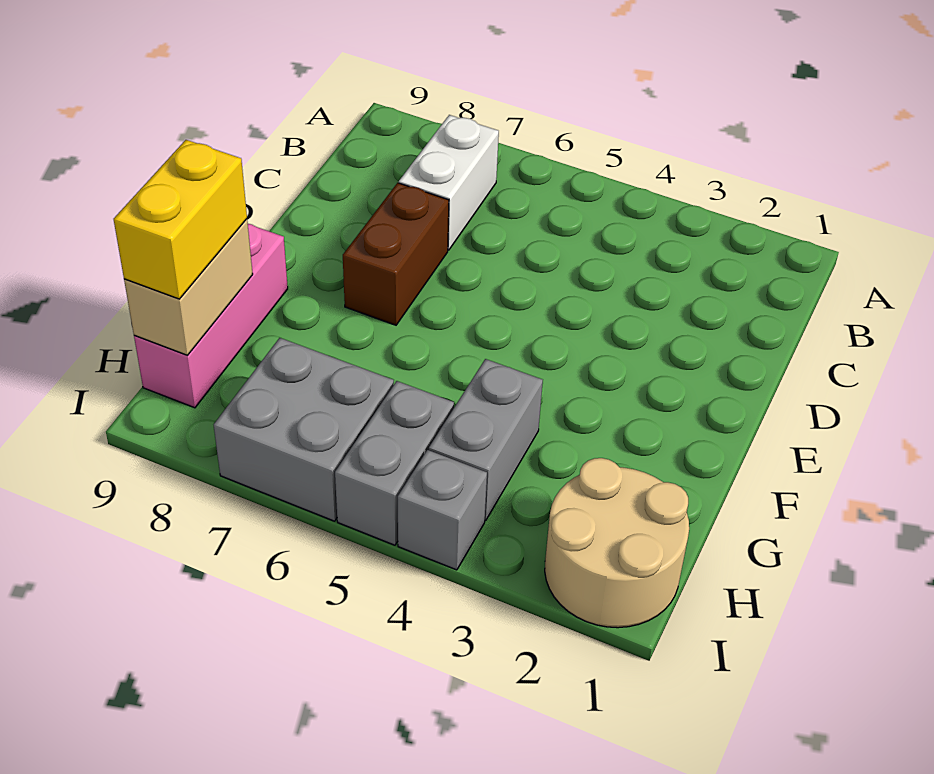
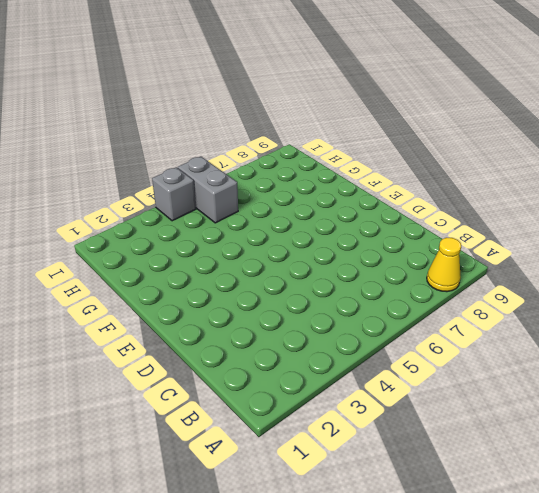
yellow cone A8 level 1 -> none
none -> white brick B7:C7 level 1
none -> brown brick D7:E7 level 1

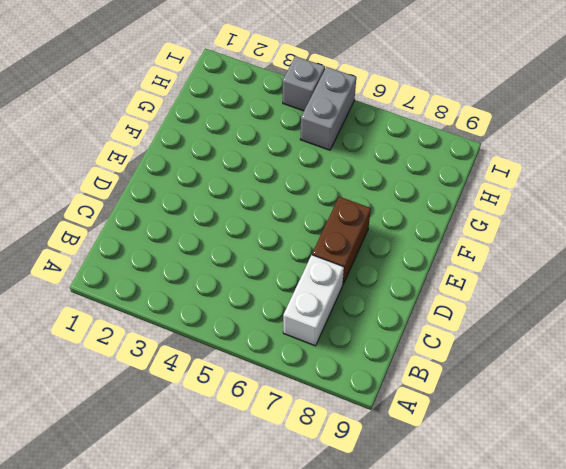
none -> pink brick F9:H9 level 1
none -> grey brick G4:H4 level 1

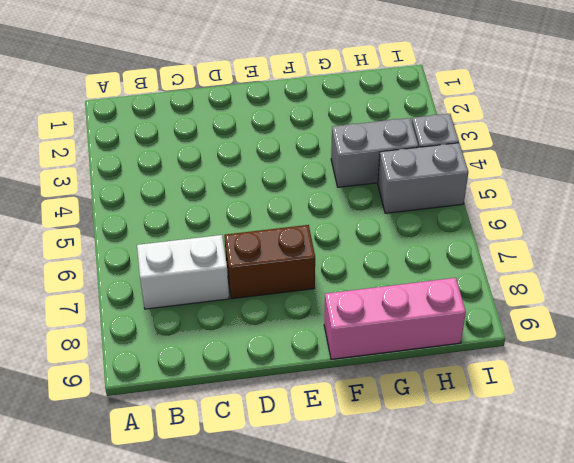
none -> tan round brick H1:I2 level 1
none -> grey brick H6:I7 level 1

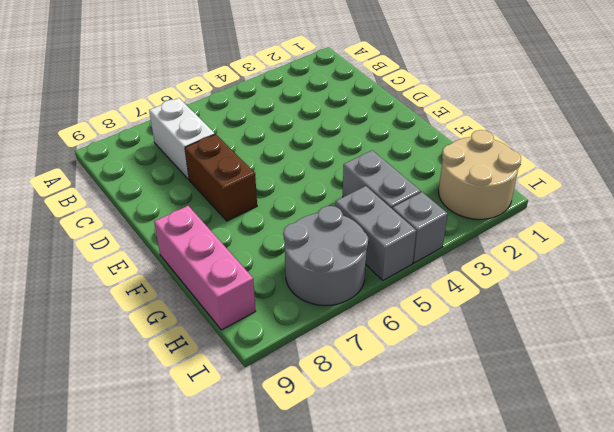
grey round brick H6:I7 level 1 -> grey brick H6:I7 level 1
none -> tan brick G9:H9 level 2
none -> yellow brick G9:H9 level 3

